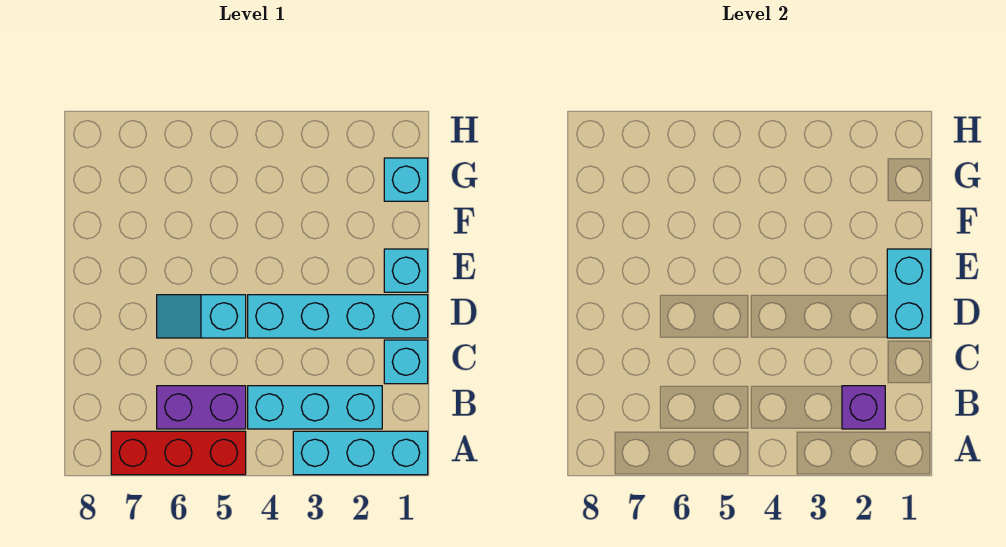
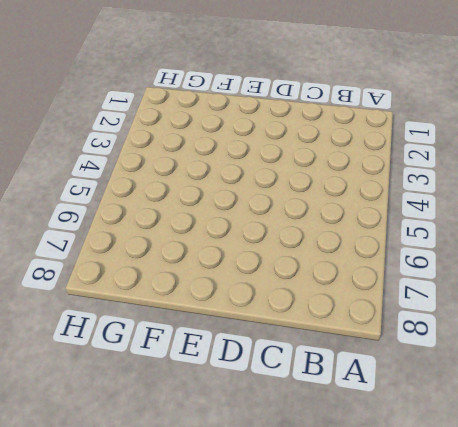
none -> cyan brick A1:A3 level 1
none -> red brick A5:A7 level 1

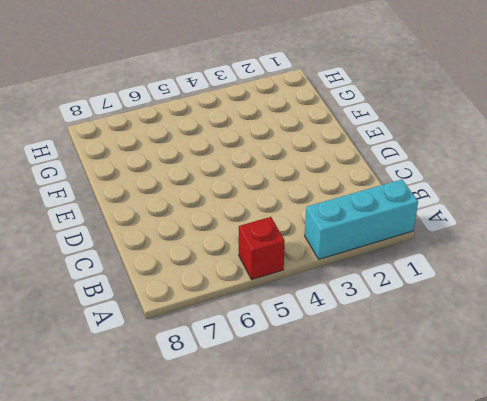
red brick A5 level 1 -> red brick A5:A7 level 1
none -> cyan brick B2:B4 level 1
none -> purple brick B5:B6 level 1

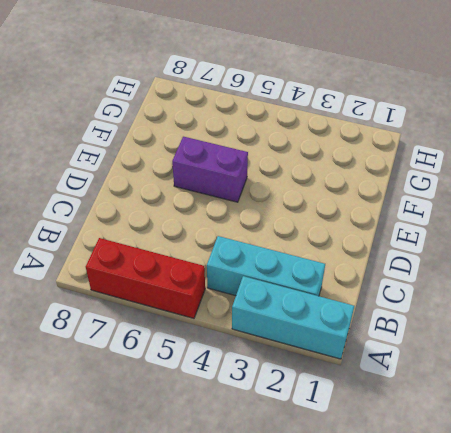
purple brick E5:E6 level 1 -> purple brick B5:B6 level 1
none -> cyan brick C1 level 1
none -> cyan brick D1:D4 level 1

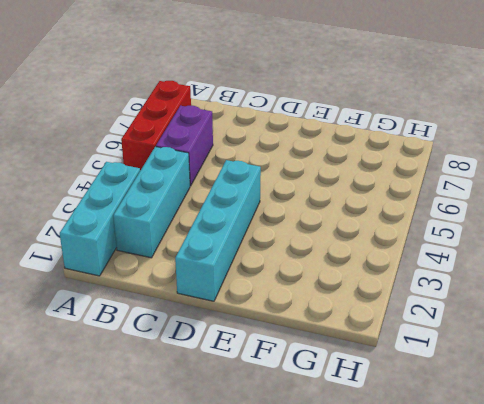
none -> cyan brick C1 level 1
none -> cyan slope D5:D6 level 1 top 5

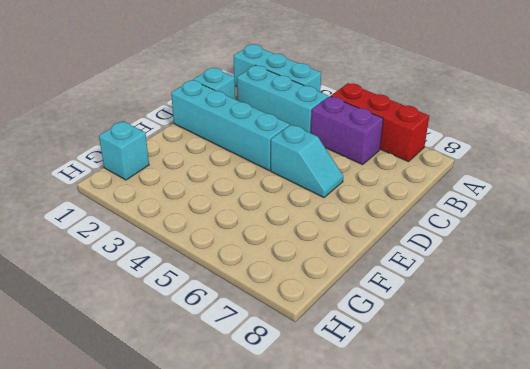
none -> cyan brick E1 level 1
none -> purple brick B2 level 2

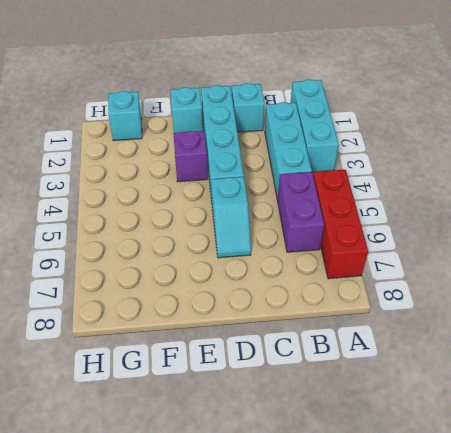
purple brick E3 level 1 -> purple brick B2 level 2
none -> cyan brick D1:E1 level 2

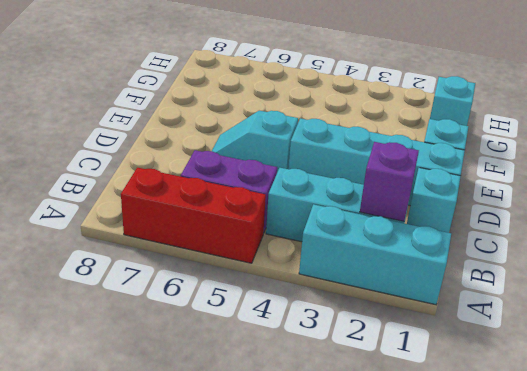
none -> cyan brick D1:E1 level 2

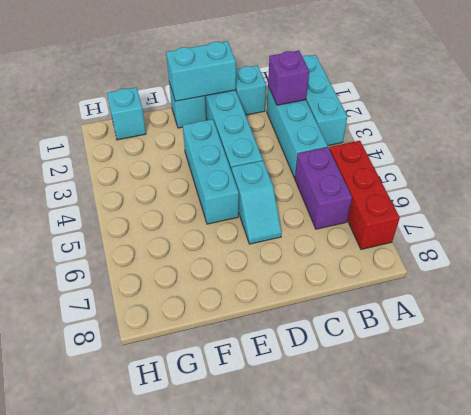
cyan brick E3:E5 level 1 -> none

